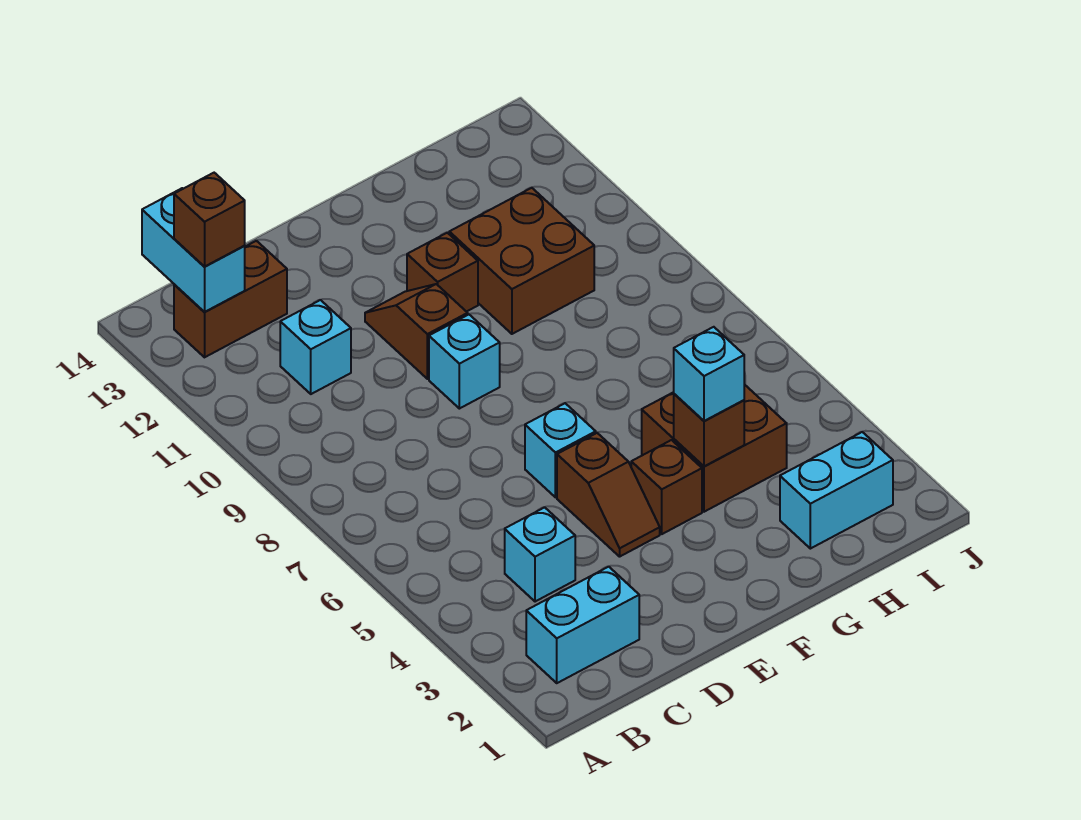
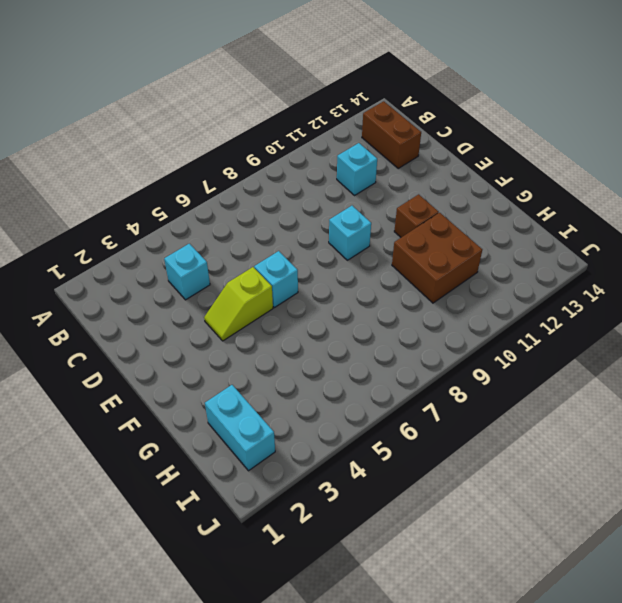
lime slope E4:E5 level 1 top 5 -> brown slope E4:E5 level 1 top 5
none -> cyan brick B2:C2 level 1
none -> brown slope E10:E11 level 1 top 10
none -> brown brick F4 level 1

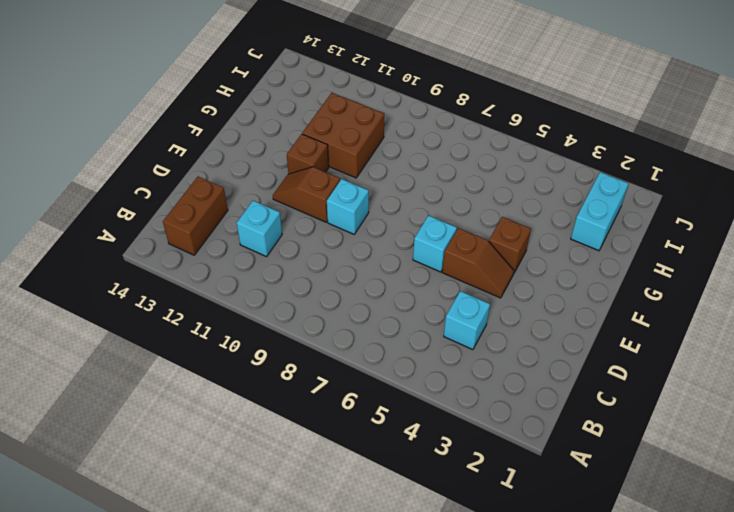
none -> cyan brick B2:C2 level 1
none -> brown brick G4:H5 level 1
none -> cyan brick B13:B14 level 2

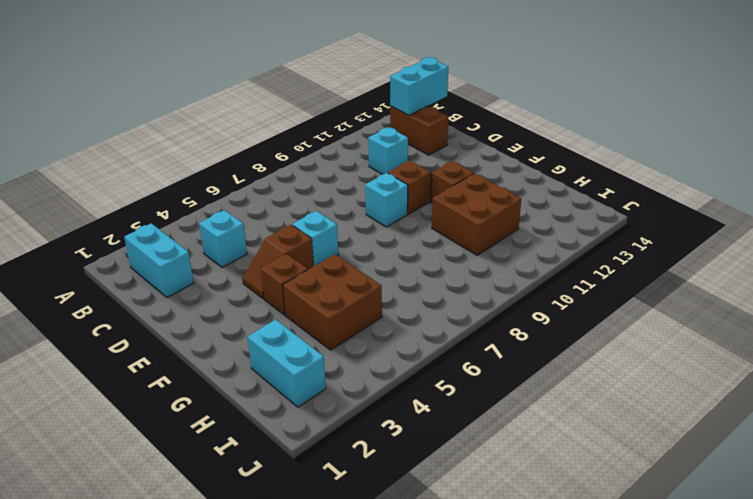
none -> brown brick G4 level 2
none -> brown brick B13 level 3
none -> cyan brick G4 level 3

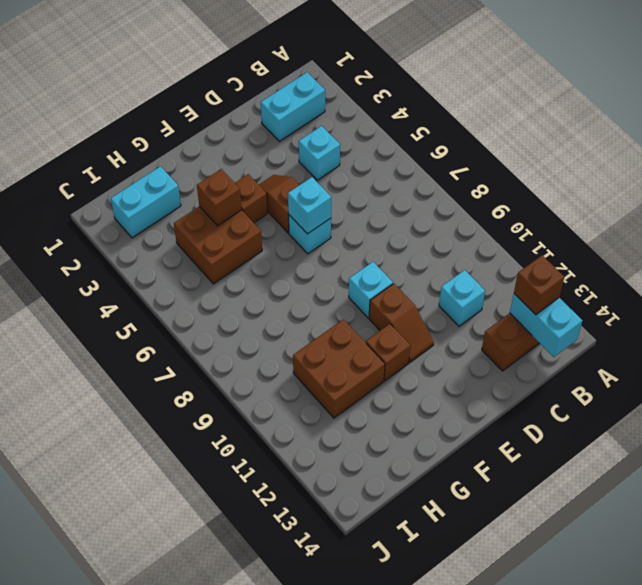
cyan brick E6 level 2 -> cyan brick G4 level 3

